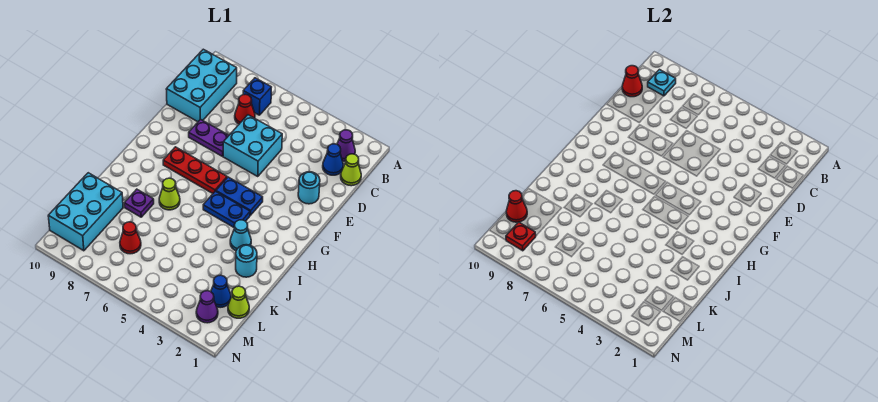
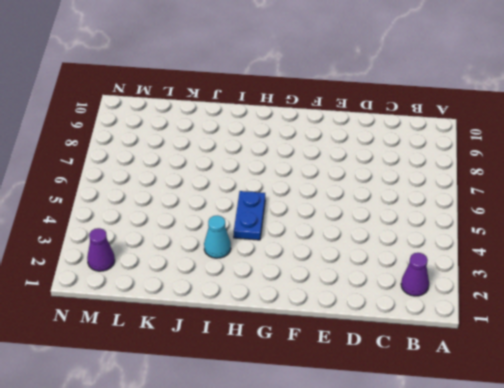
none -> blue brick B7 level 1
none -> cyan brick B9:D10 level 1
none -> lime cone C1 level 1

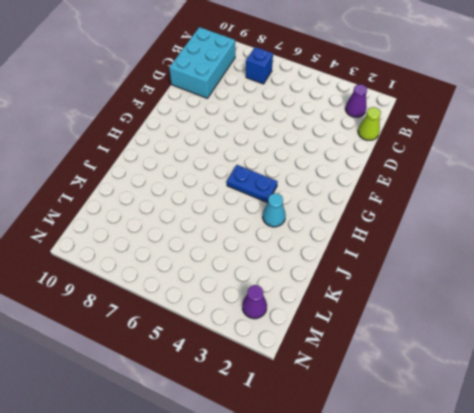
none -> blue cone C2 level 1
none -> red cone C7 level 1
none -> cyan brick D5:E6 level 1

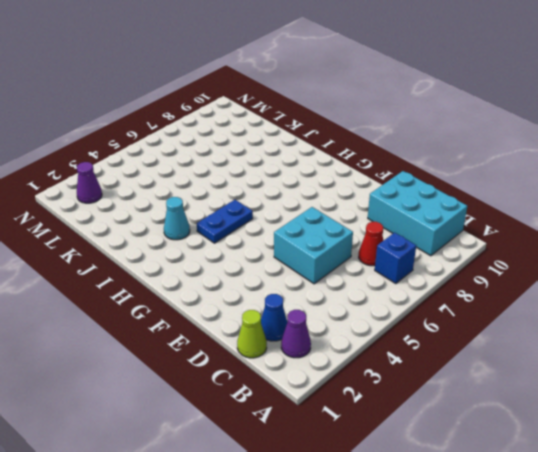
none -> cyan round brick E2 level 1
none -> purple plate E7:E8 level 1
none -> blue plate G4:G5 level 1

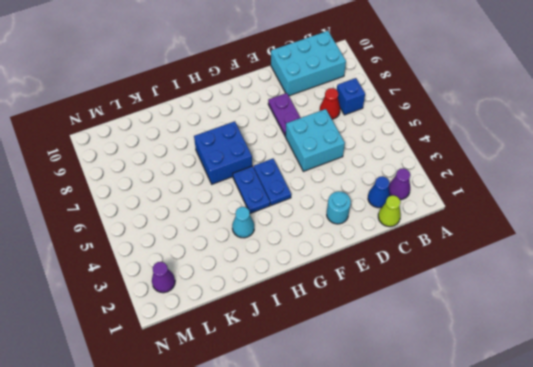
blue brick H6:I7 level 1 -> lime cone I7 level 1
none -> red plate G6:G8 level 1
none -> cyan round brick J2 level 1
none -> purple plate J8 level 1

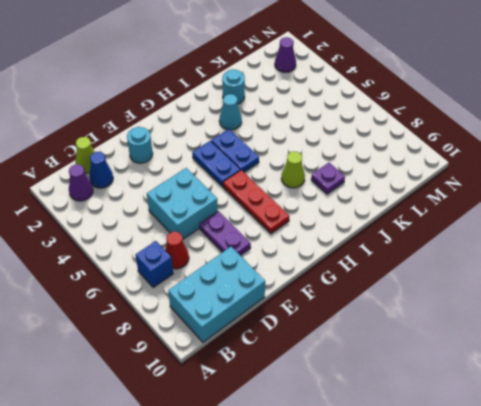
none -> cyan brick K9:M10 level 1
none -> lime cone L1 level 1
none -> blue cone L2 level 1

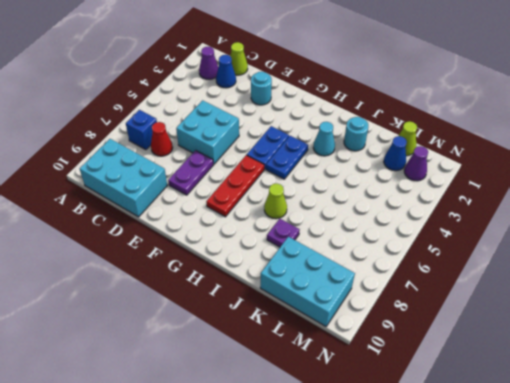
none -> red cone L7 level 1
none -> cyan plate B9 level 2
none -> red cone C10 level 2

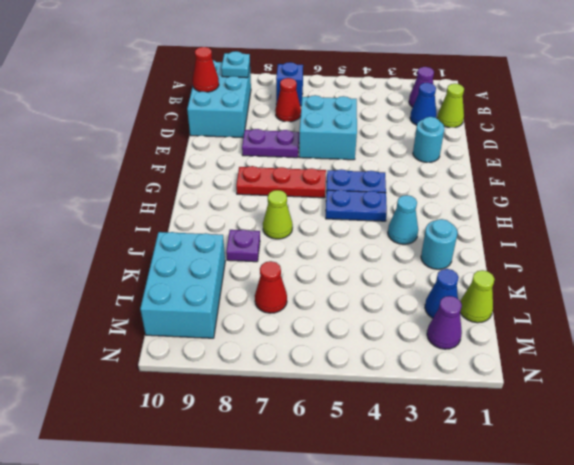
none -> red cone L10 level 2
none -> red plate M9 level 2

